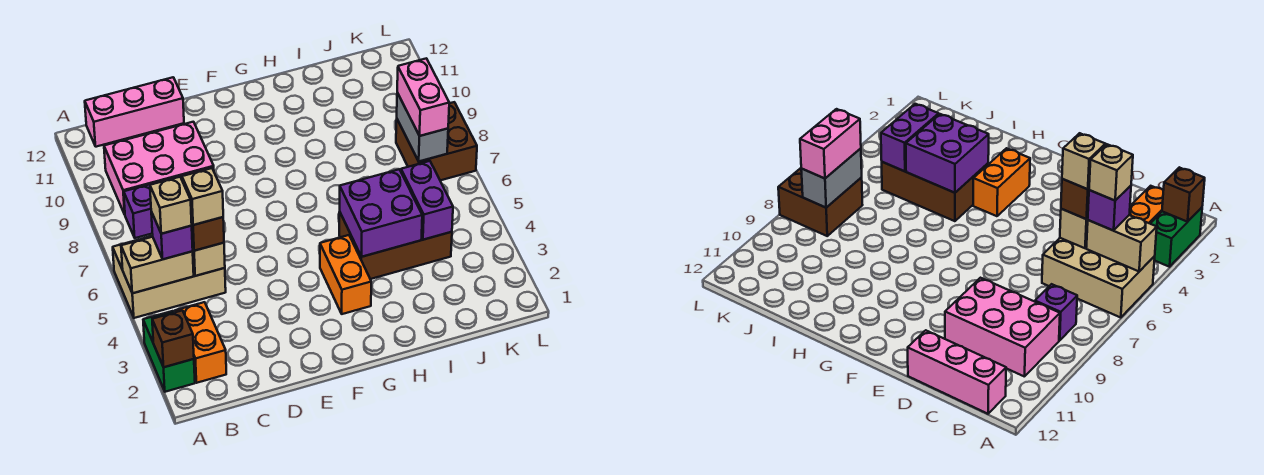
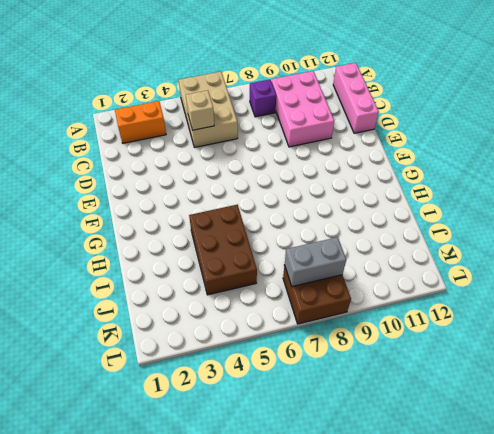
none -> green brick A2:A3 level 1
none -> orange brick G3:G4 level 1
none -> brown brick A2 level 2

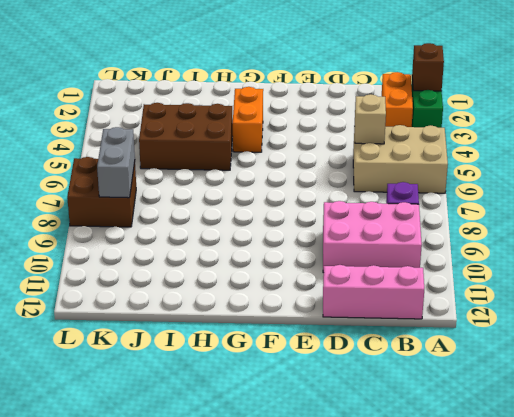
none -> tan brick A5:B5 level 2
none -> purple brick H4:I5 level 2
none -> purple brick J4:J5 level 2

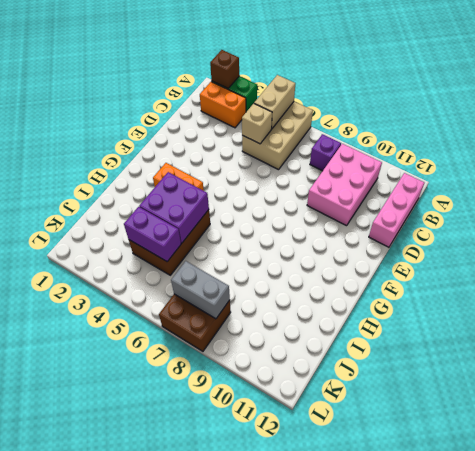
none -> purple brick B5 level 3
none -> brown brick C5 level 3
none -> pink brick K7:K8 level 3

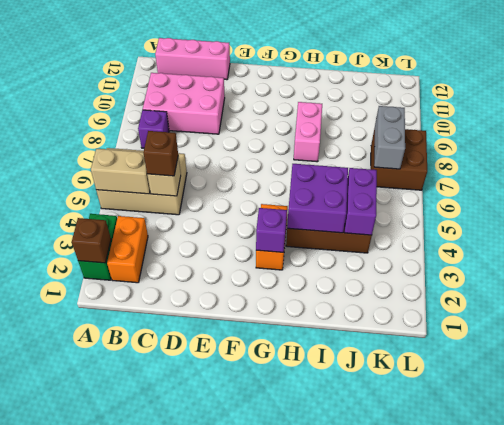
purple brick G3 level 2 -> purple brick B5 level 3
pink brick H8:H9 level 1 -> pink brick K7:K8 level 3
none -> tan brick B5 level 4
none -> tan brick C5 level 4

